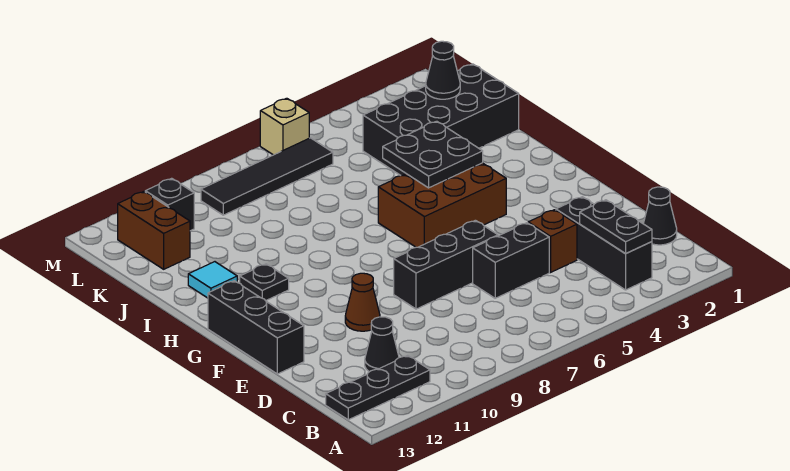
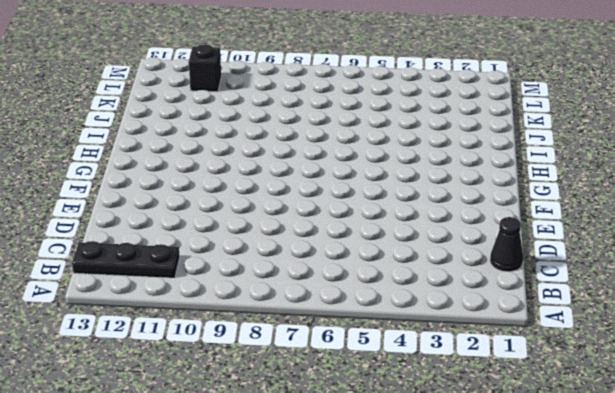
none -> black brick B3:D3 level 1
none -> black cone C11 level 1
none -> brown brick D4 level 1

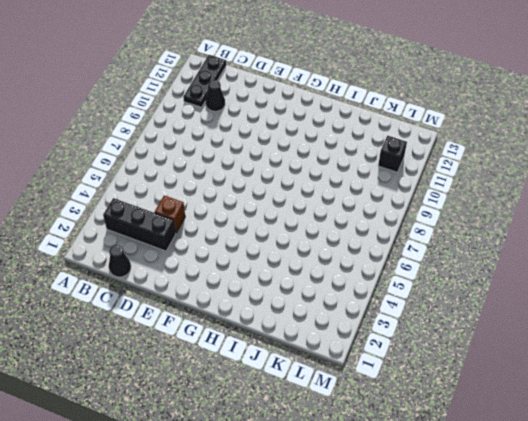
none -> black brick D5:D6 level 1
none -> black brick E6:E8 level 1
none -> brown cone E10 level 1

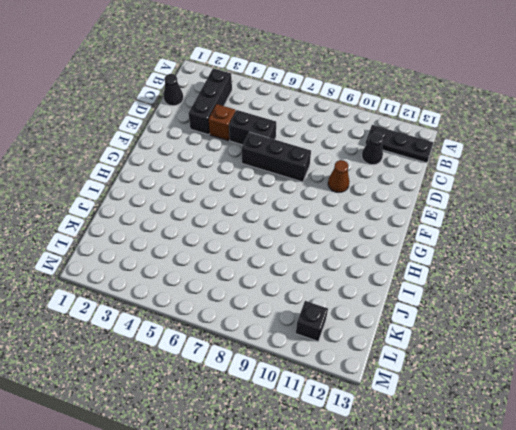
none -> black brick E13:G13 level 1
none -> brown brick G4:H6 level 1
none -> black plate H11 level 1

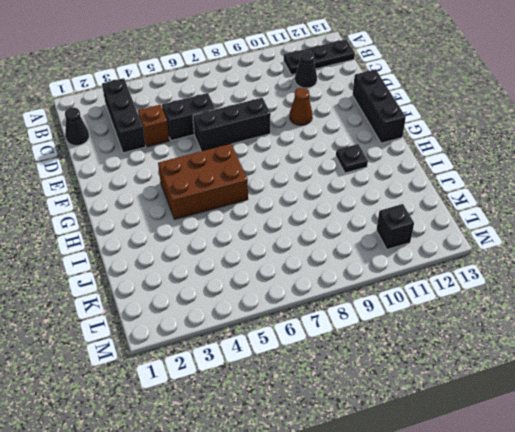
none -> cyan tile I12 level 1
none -> black brick J1:K4 level 1
none -> brown brick K12:L12 level 1

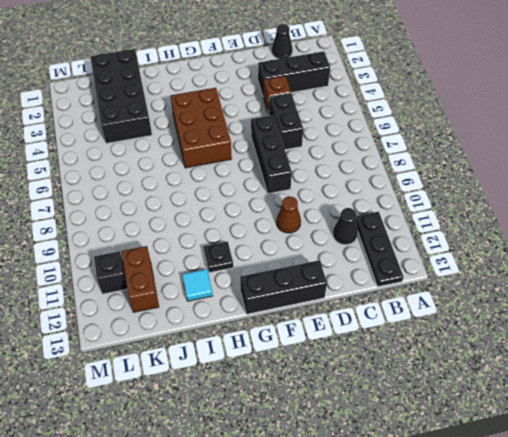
brown brick K11:K12 level 1 -> brown brick K12:L12 level 1
none -> black tile L6:L9 level 1
none -> tan brick M6 level 1
none -> black plate B3:C3 level 2

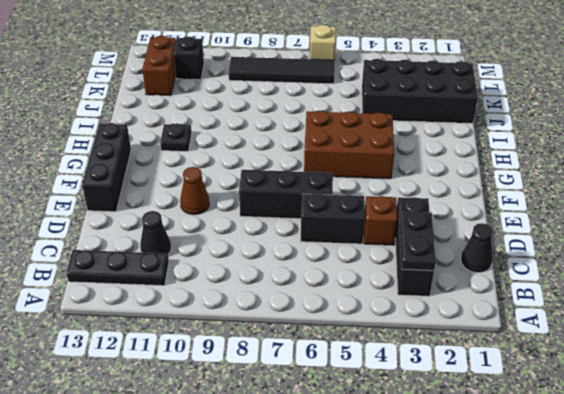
none -> cyan tile I12 level 1
none -> black plate H4:I5 level 2
none -> black cone K2 level 2

